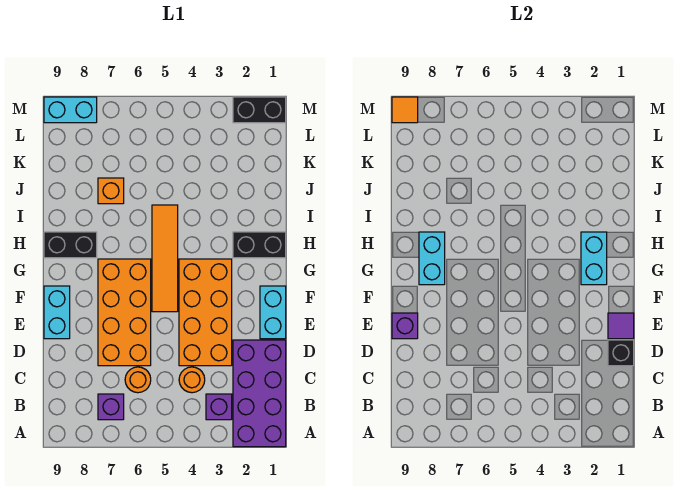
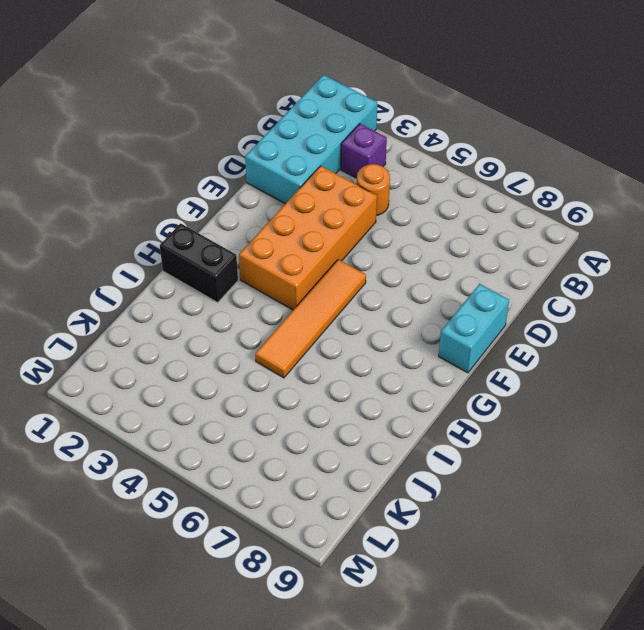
cyan brick A1:D2 level 1 -> purple brick A1:D2 level 1
none -> purple brick B7 level 1
none -> orange round brick C6 level 1
none -> orange brick D6:G7 level 1

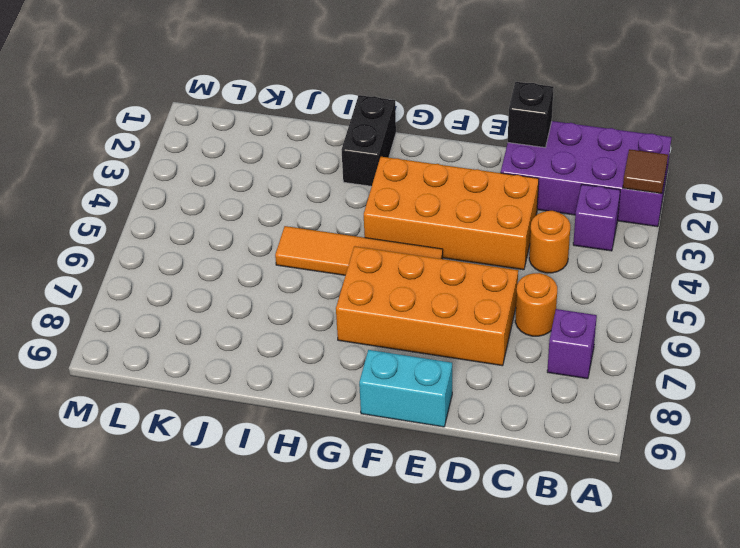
brown tile A2 level 2 -> none
none -> cyan brick E1:F1 level 1
none -> black brick H8:H9 level 1
none -> orange brick J7 level 1

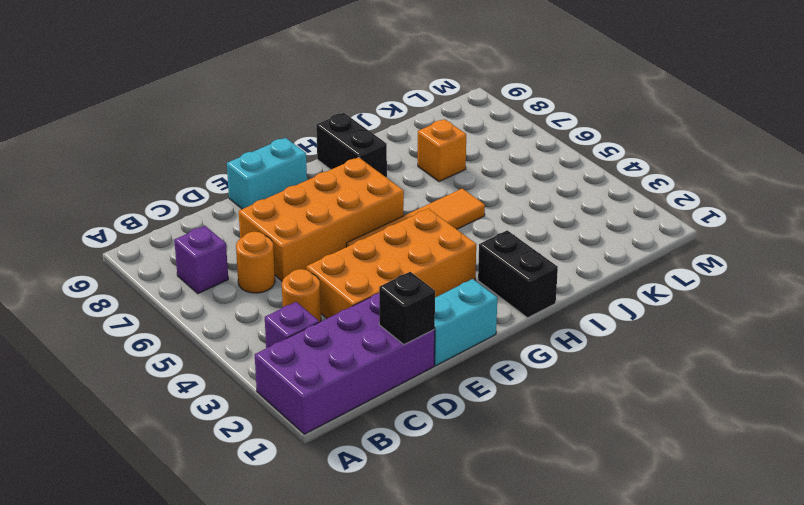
none -> black brick M1:M2 level 1
none -> cyan brick M8:M9 level 1
none -> purple tile E1 level 2

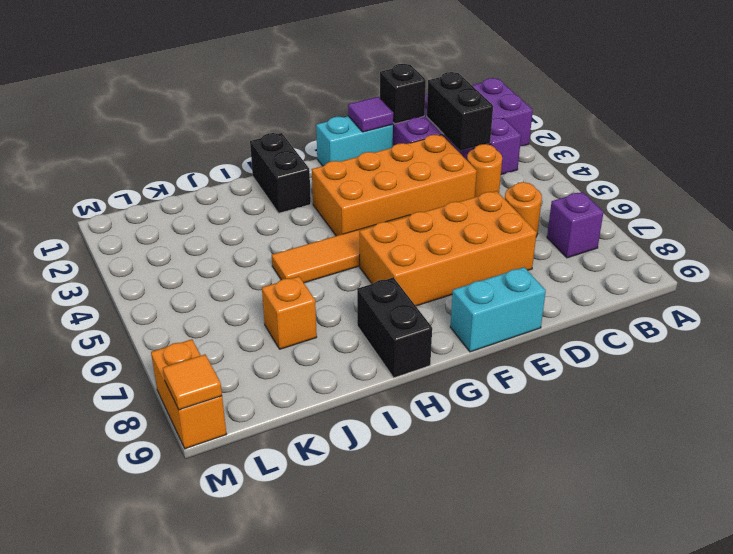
black brick C2:C3 level 2 -> black brick M1:M2 level 1
orange brick M8:M9 level 1 -> cyan brick M8:M9 level 1
none -> purple brick E9 level 2
none -> cyan brick G2:H2 level 2
none -> cyan brick G8:H8 level 2

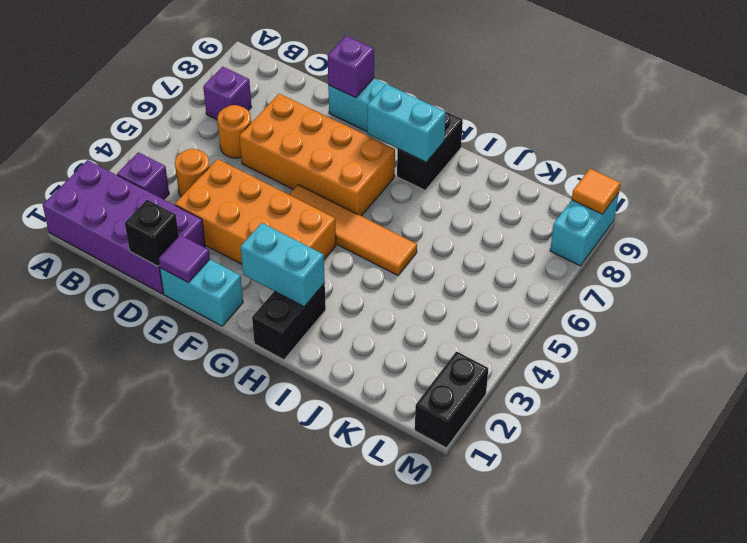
none -> orange brick J7 level 1

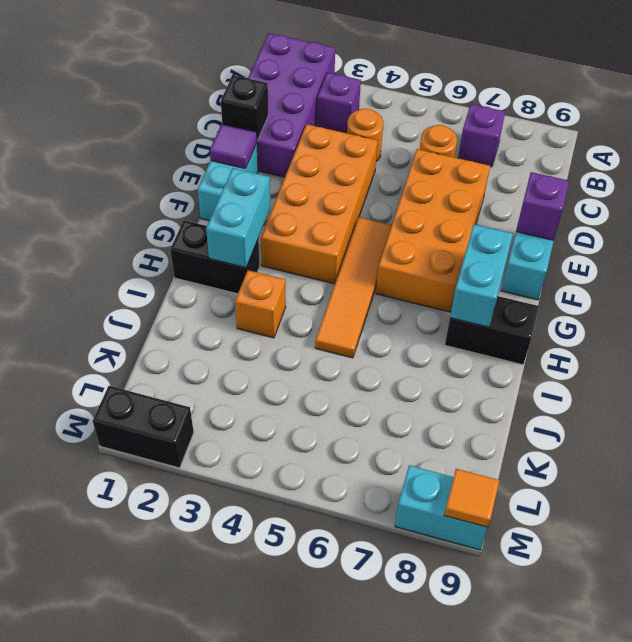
orange brick I3 level 1 -> orange brick J7 level 1

